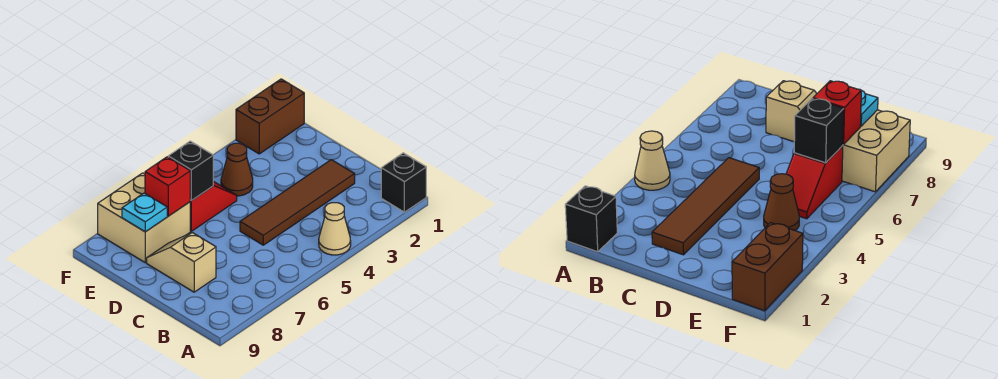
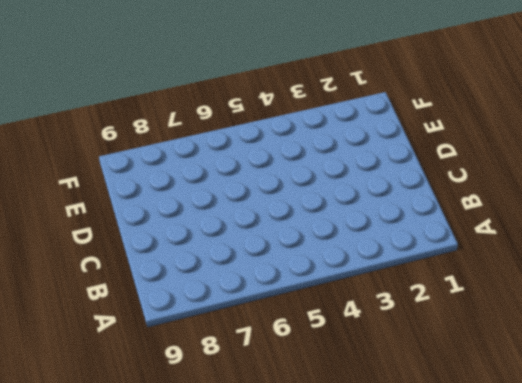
none -> black brick A1 level 1
none -> tan cone A4 level 1

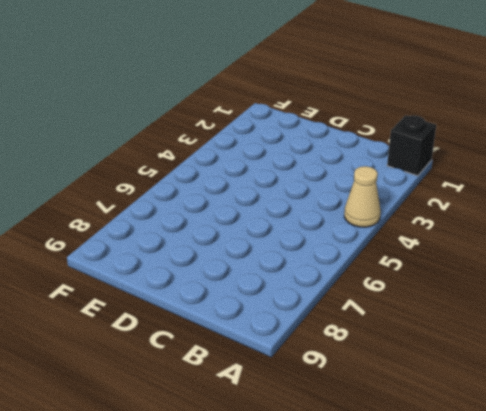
none -> brown tile C2:C5 level 1
none -> tan slope C8:D8 level 1 top C

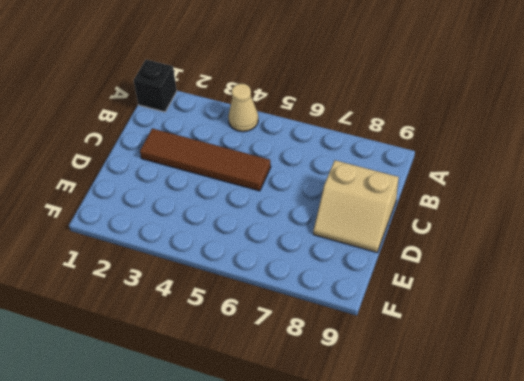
tan slope C8:D9 level 1 top C -> tan slope C8:D8 level 1 top C
none -> brown cone E4 level 1
none -> red slope E5:E6 level 1 top 6

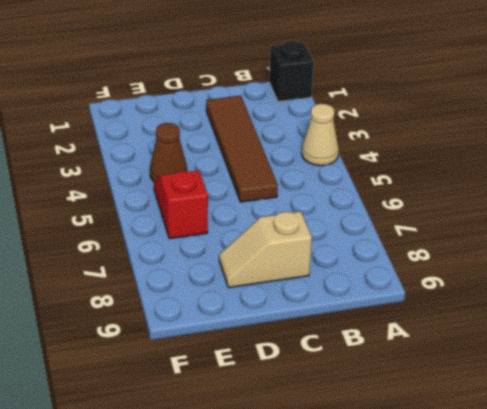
none -> tan brick E7:F8 level 1
none -> brown brick F1:F2 level 1

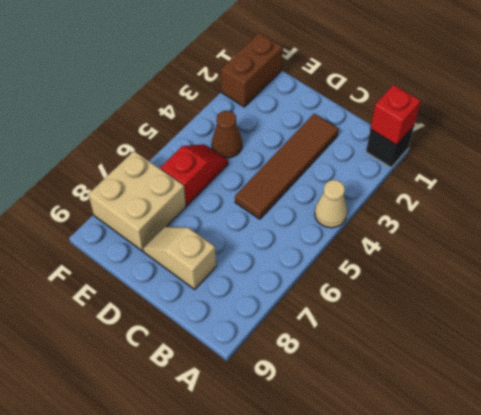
red brick A1 level 2 -> red brick E7 level 2
none -> black brick E6 level 2
none -> cyan plate E8 level 2

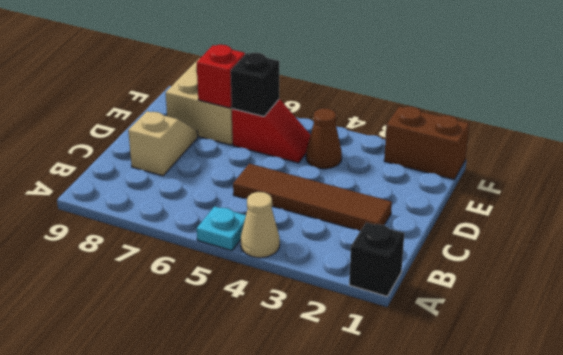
cyan plate A5 level 1 -> cyan plate E8 level 2

